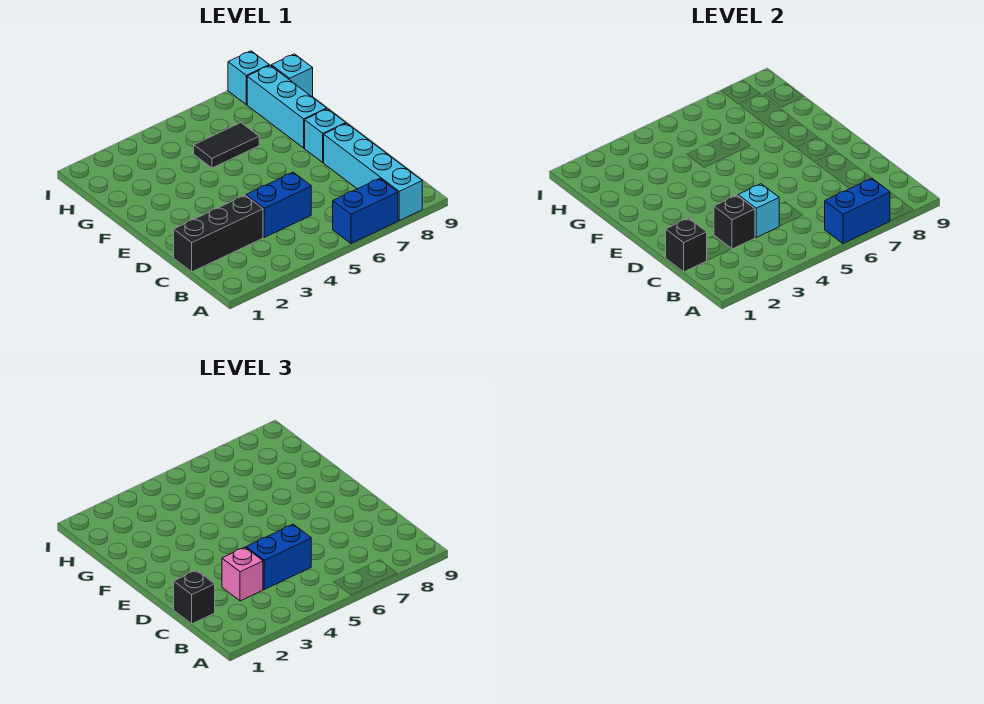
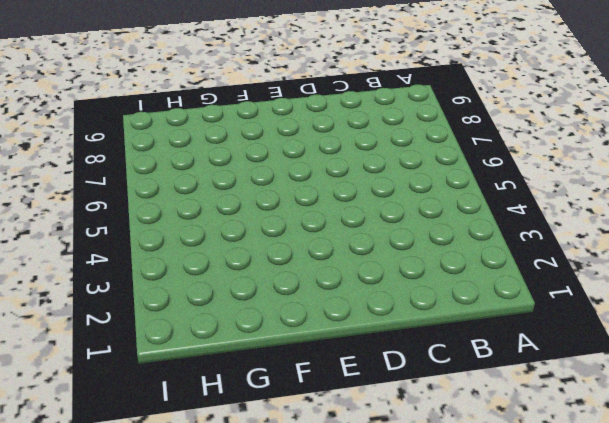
none -> blue brick A6:A7 level 1
none -> cyan brick A8:D8 level 1
none -> black brick C1:C3 level 1

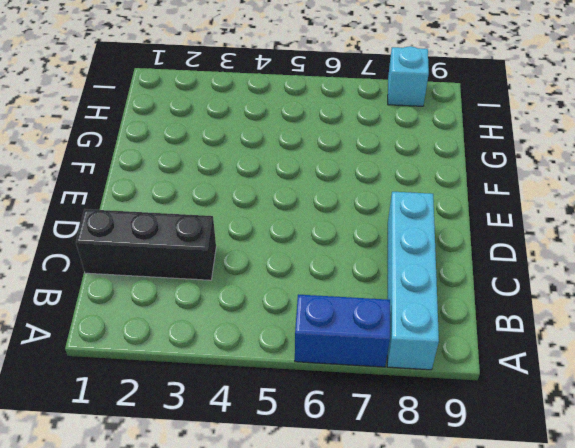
none -> blue brick C4:C5 level 1
none -> cyan brick E8 level 1
none -> cyan brick F8:H8 level 1

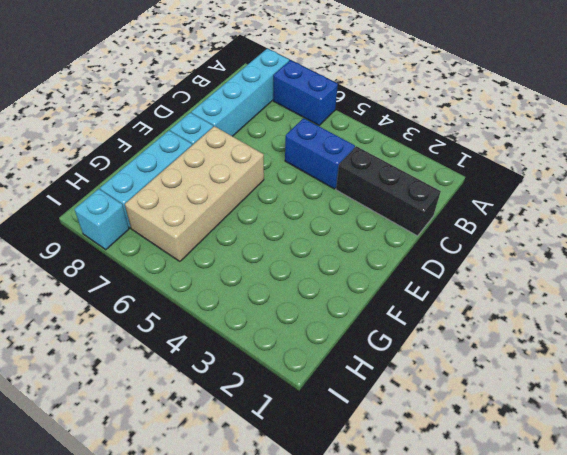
tan brick E6:H7 level 1 -> black tile G5:G6 level 1
none -> cyan brick H9 level 1
none -> blue brick A6:A7 level 2
none -> black brick C1 level 2

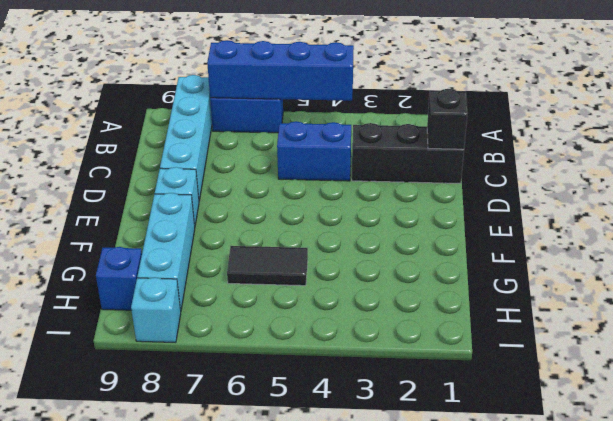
blue brick A4:A7 level 2 -> blue brick A6:A7 level 2
blue brick H9 level 1 -> cyan brick H9 level 1
none -> black brick C3 level 2
none -> cyan brick C4 level 2
none -> black brick C1 level 3

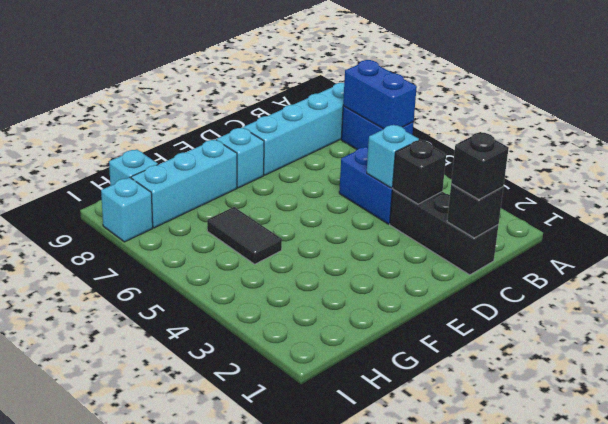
none -> pink brick C3 level 3
none -> blue brick C4:C5 level 3

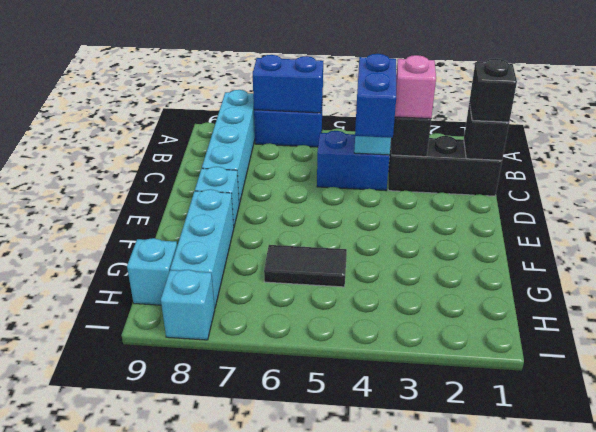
blue brick C4:D4 level 3 -> blue brick C4:C5 level 3

